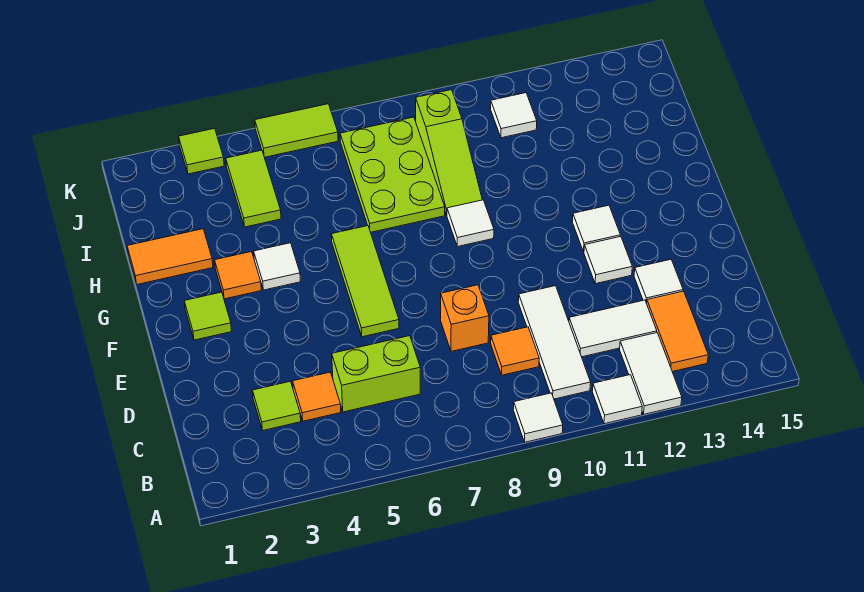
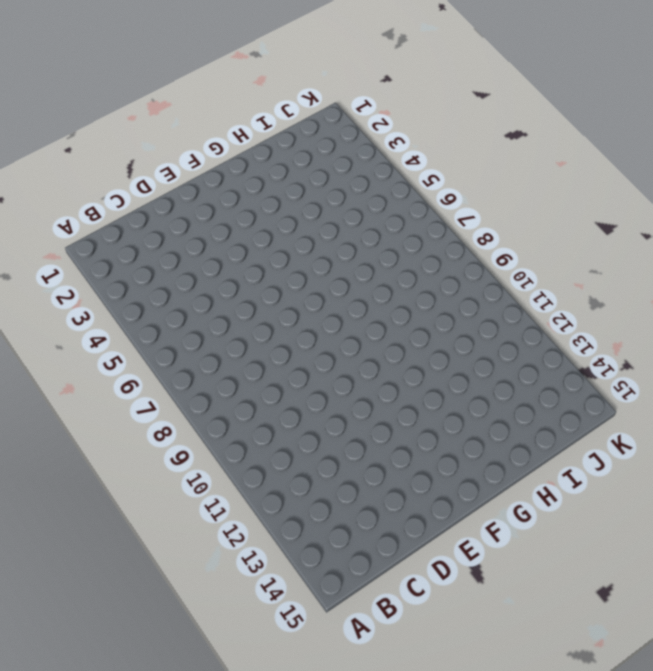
none -> white tile A9 level 1
none -> white tile A11 level 1
none -> white tile A12:B12 level 1

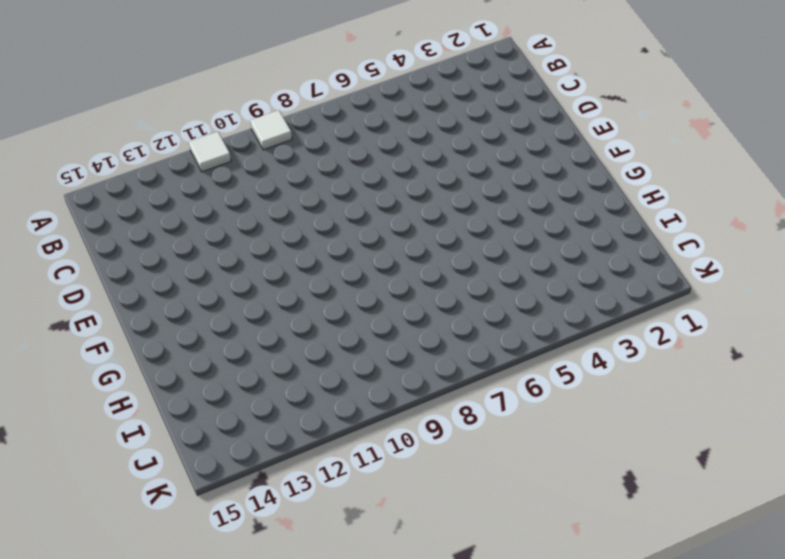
none -> white tile A12:B12 level 1
none -> white tile B10:D10 level 1
none -> orange tile B13:C13 level 1

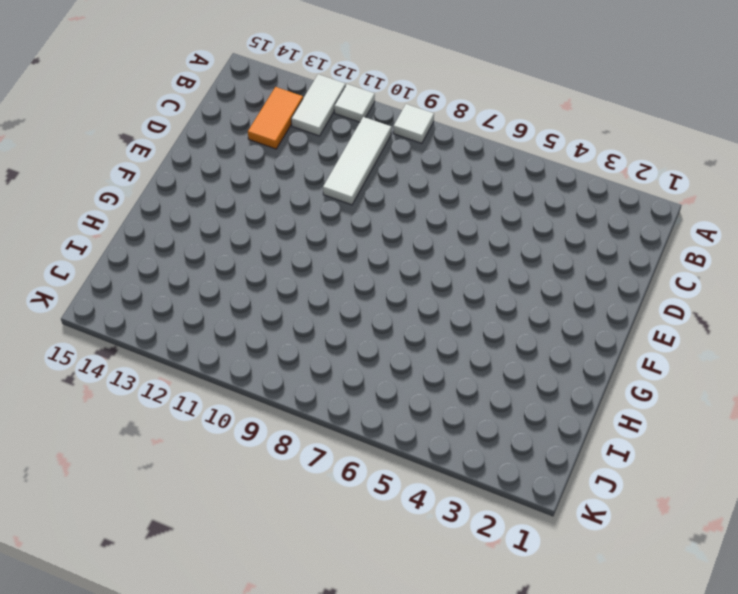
none -> lime tile C3 level 1
none -> orange tile C4 level 1
none -> lime brick C5:C6 level 1

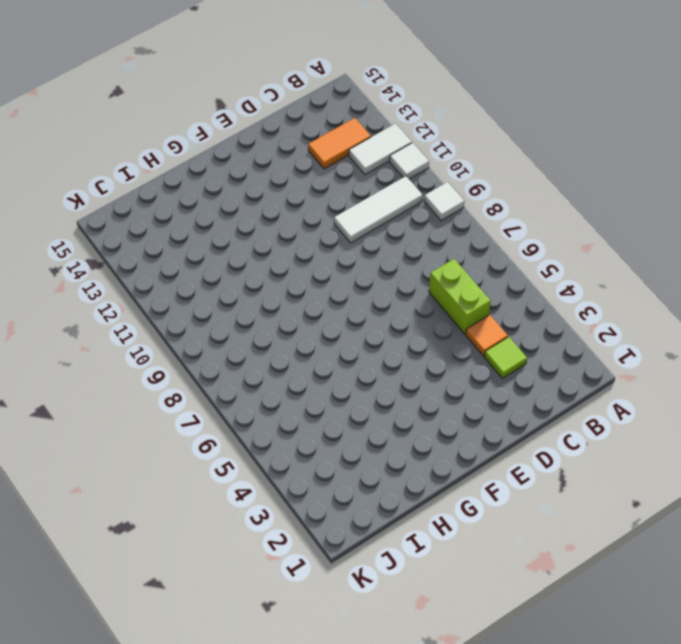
none -> orange tile C9 level 1
none -> white tile C11:C12 level 1
none -> orange brick D8 level 1

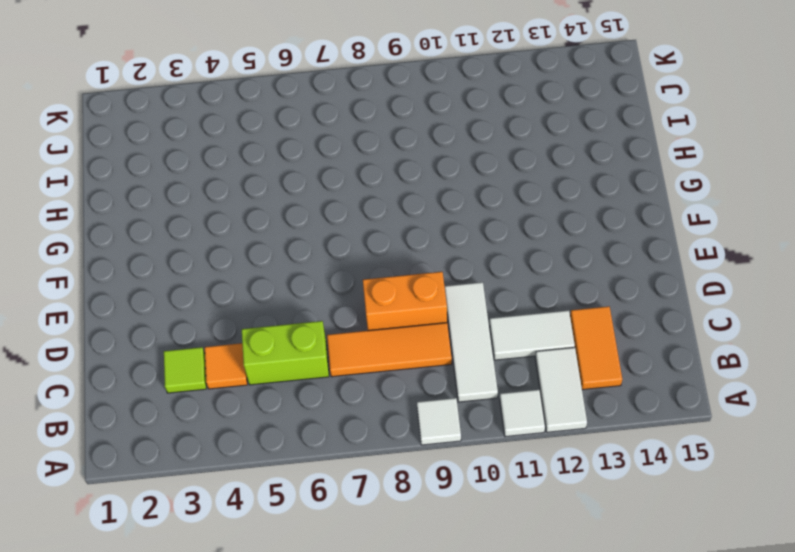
orange tile C7:C9 level 1 -> orange tile C9 level 1
orange brick D8:D9 level 1 -> orange brick D8 level 1
none -> white tile D13 level 1
none -> lime tile E6:G6 level 1
none -> white tile E12 level 1

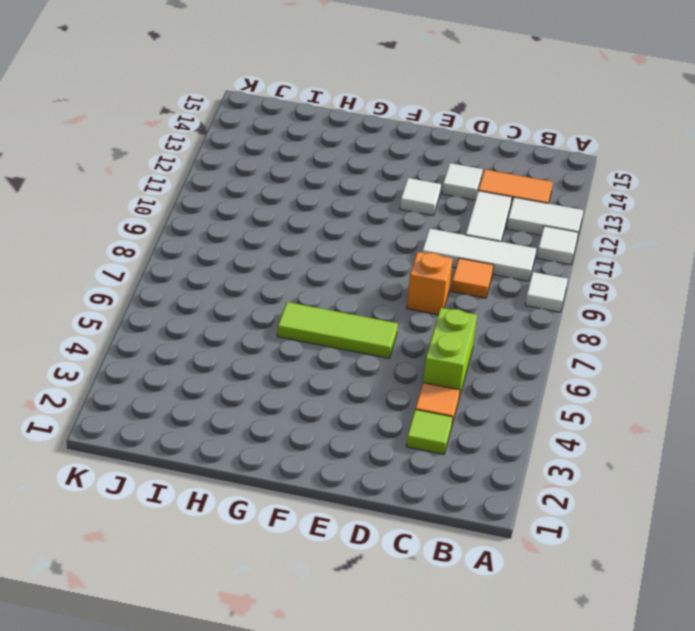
none -> lime tile F2 level 1
none -> white tile F12 level 1
none -> orange tile G3 level 1

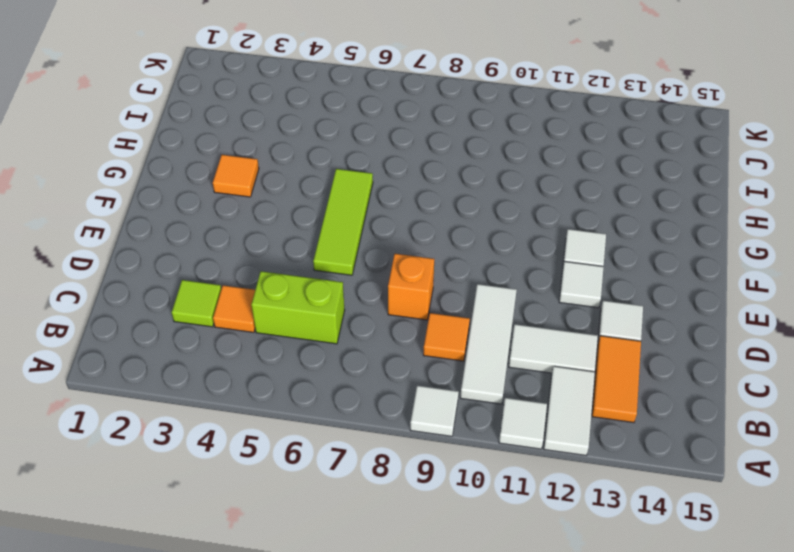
none -> lime tile F2 level 1
none -> white tile G4 level 1
none -> white tile G9 level 1

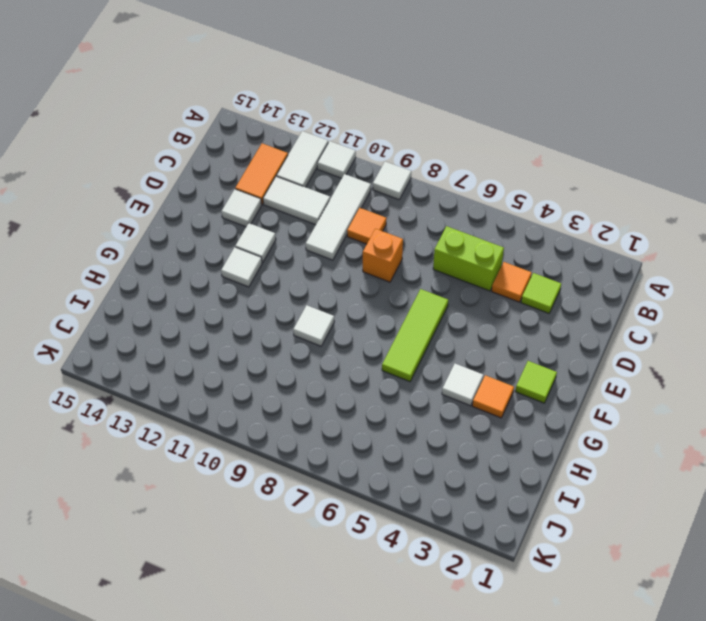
none -> orange tile H1:H2 level 1
none -> lime plate H7:J8 level 1
none -> lime slope H9:J9 level 1 top J

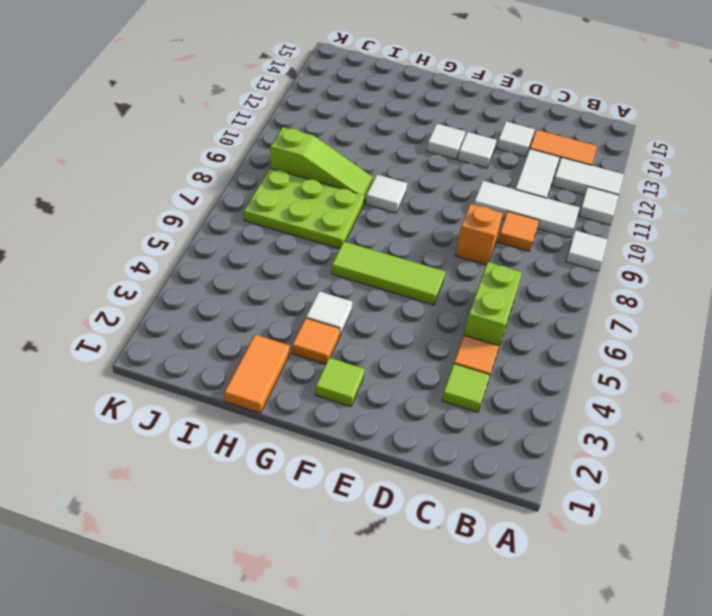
none -> lime tile I4:J4 level 1
none -> white tile J11 level 1
none -> lime tile K3 level 1

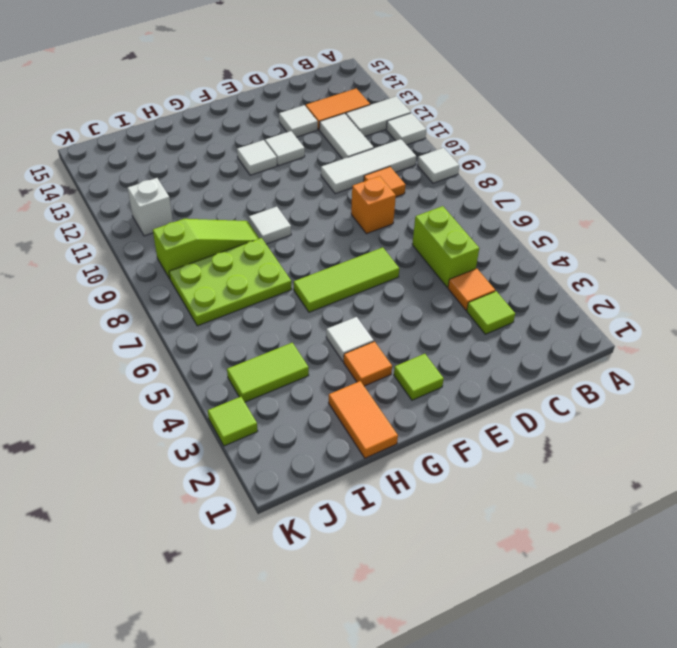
white brick J11 level 1 -> white tile J11 level 1
none -> lime tile K5:K6 level 1

